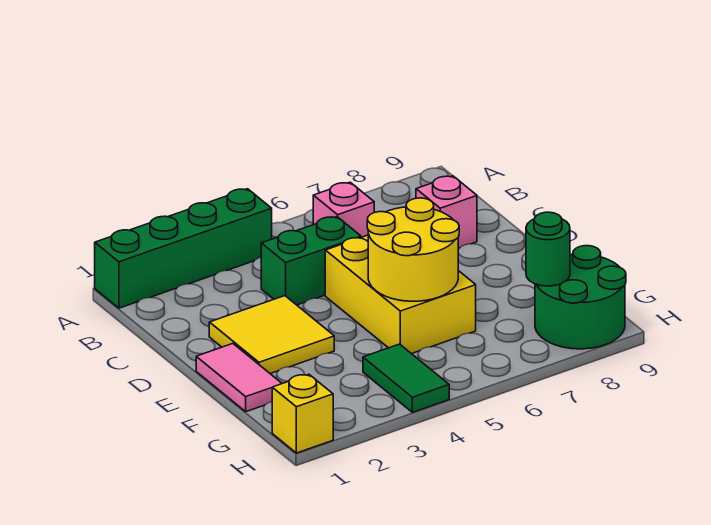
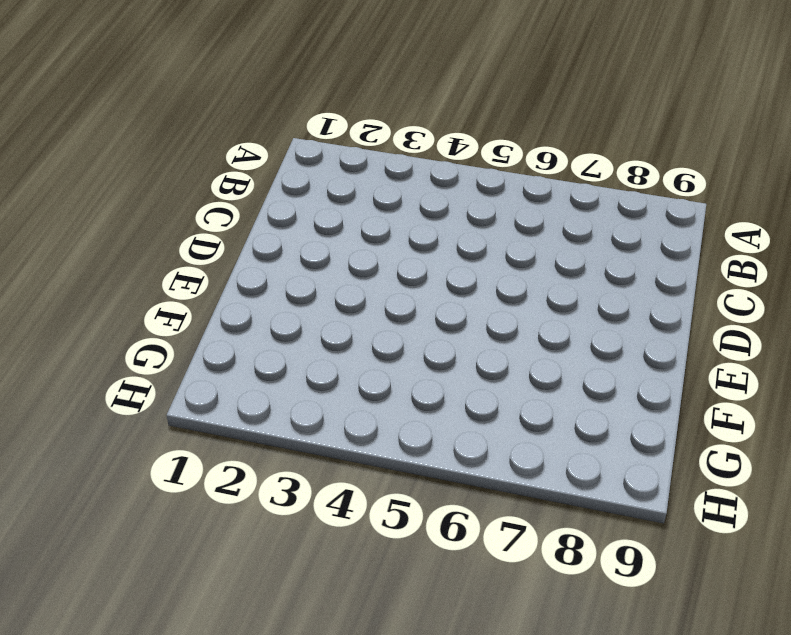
none -> green brick A1:A4 level 1
none -> pink brick B6 level 1
none -> green brick C4:C5 level 1

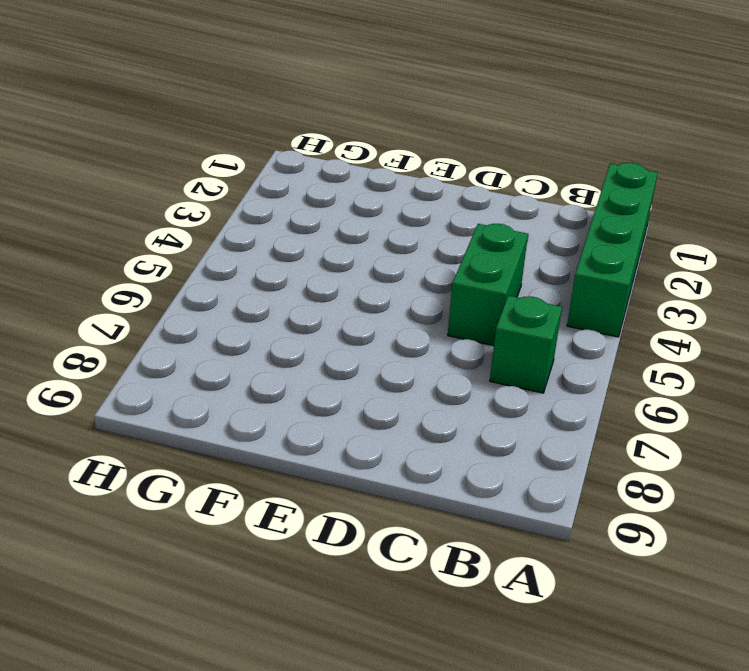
green brick B6 level 1 -> pink brick B6 level 1
none -> pink brick C8 level 1
none -> yellow tile D2:E3 level 1
none -> yellow brick D5:F6 level 1

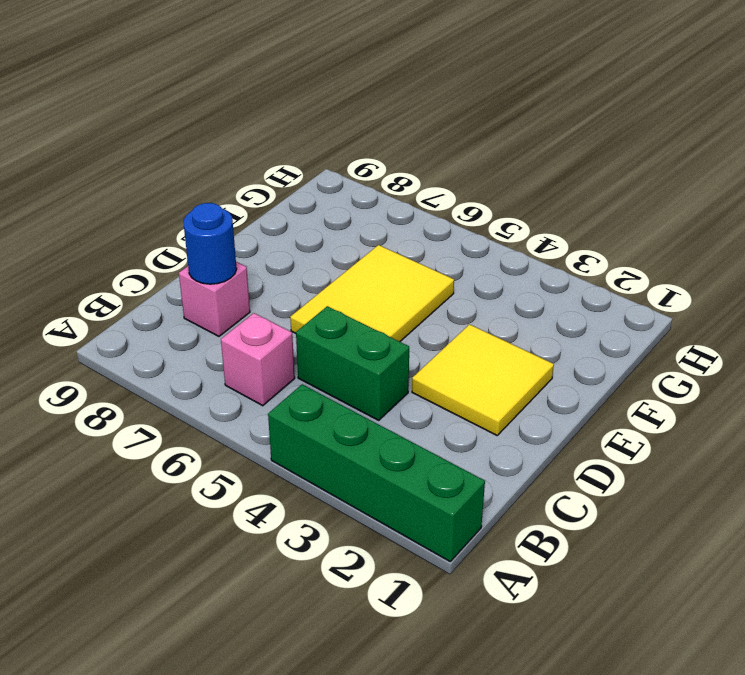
blue round brick C8 level 2 -> none
yellow tile D5:F6 level 1 -> yellow brick D5:F6 level 1
none -> pink tile E1:F1 level 1
none -> green tile G4:H4 level 1
none -> green round brick G8:H9 level 1

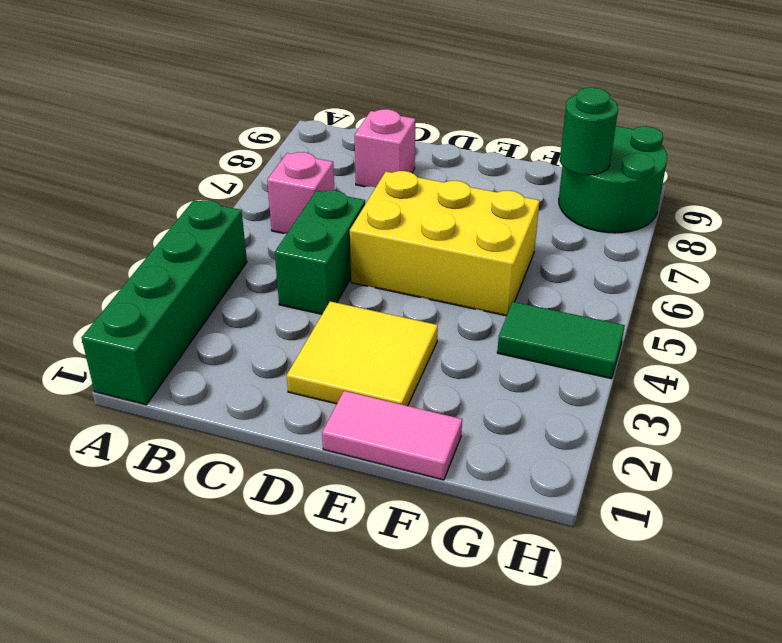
none -> yellow brick H1 level 1
none -> yellow round brick E5:F6 level 2

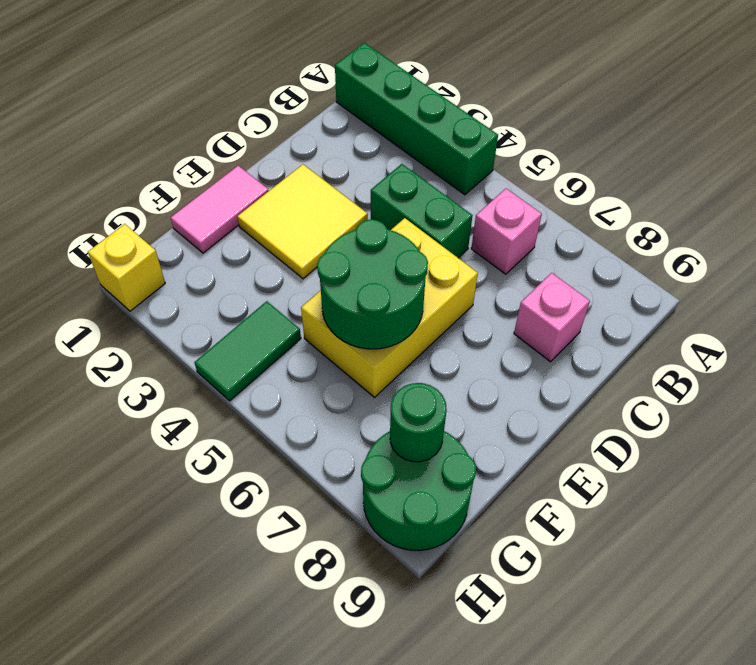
green round brick E5:F6 level 2 -> yellow round brick E5:F6 level 2

